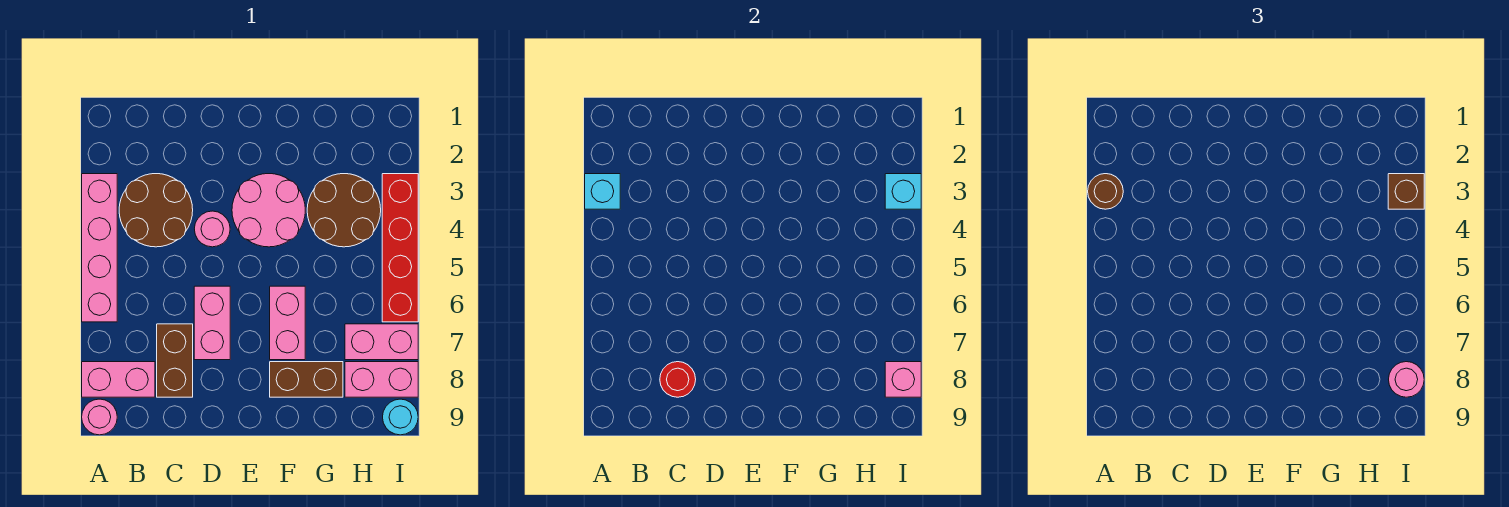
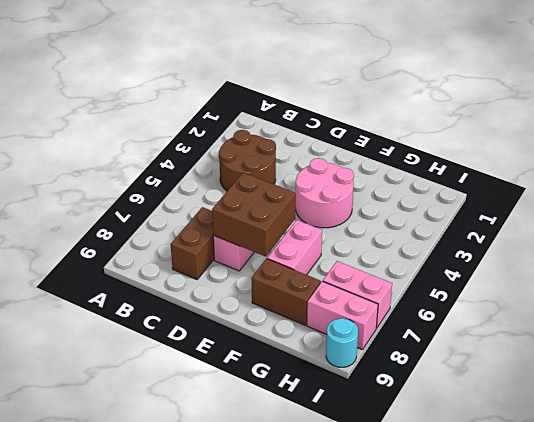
brown brick D6:E7 level 2 -> none
none -> pink brick A3:A6 level 1
none -> pink brick A8:B8 level 1
none -> pink round brick A9 level 1

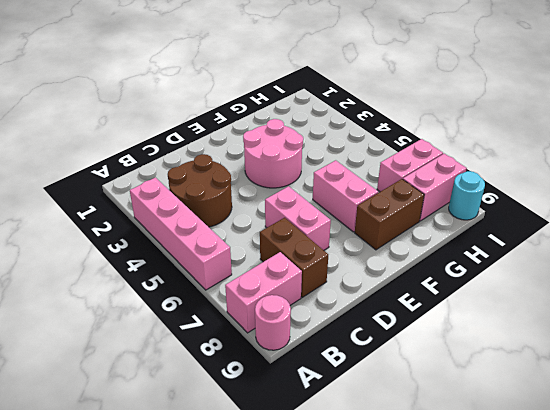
none -> pink round brick D4 level 1
none -> brown round brick G3:H4 level 1
none -> red brick I3:I6 level 1

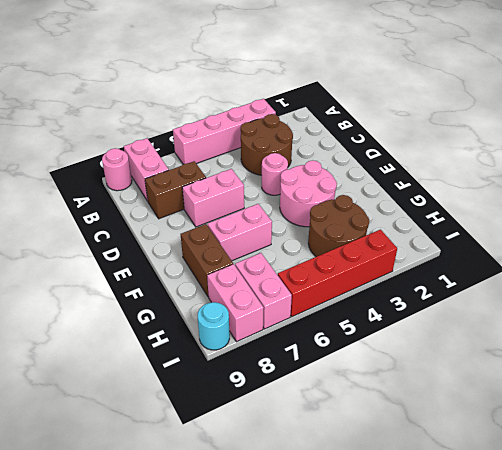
none -> cyan brick A3 level 2
none -> red round brick C8 level 2
none -> cyan brick I3 level 2

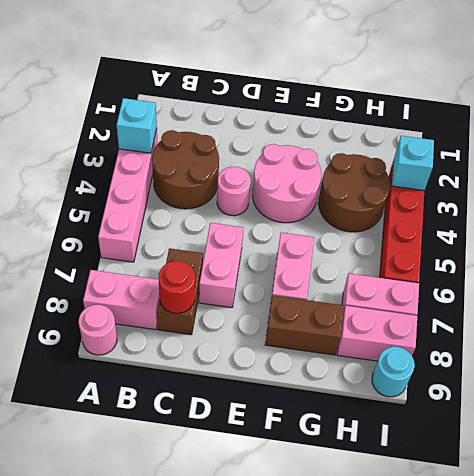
none -> pink brick I8 level 2
none -> brown round brick A3 level 3
none -> brown brick I3 level 3

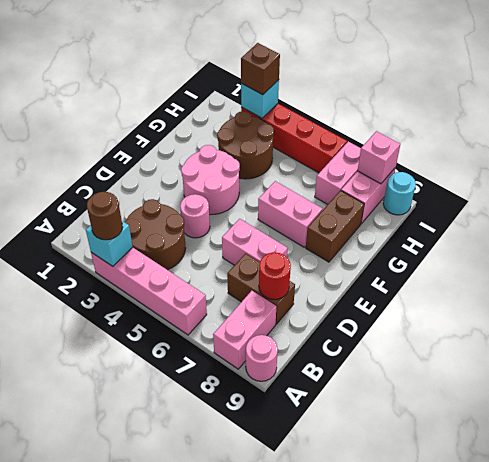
none -> pink round brick I8 level 3

